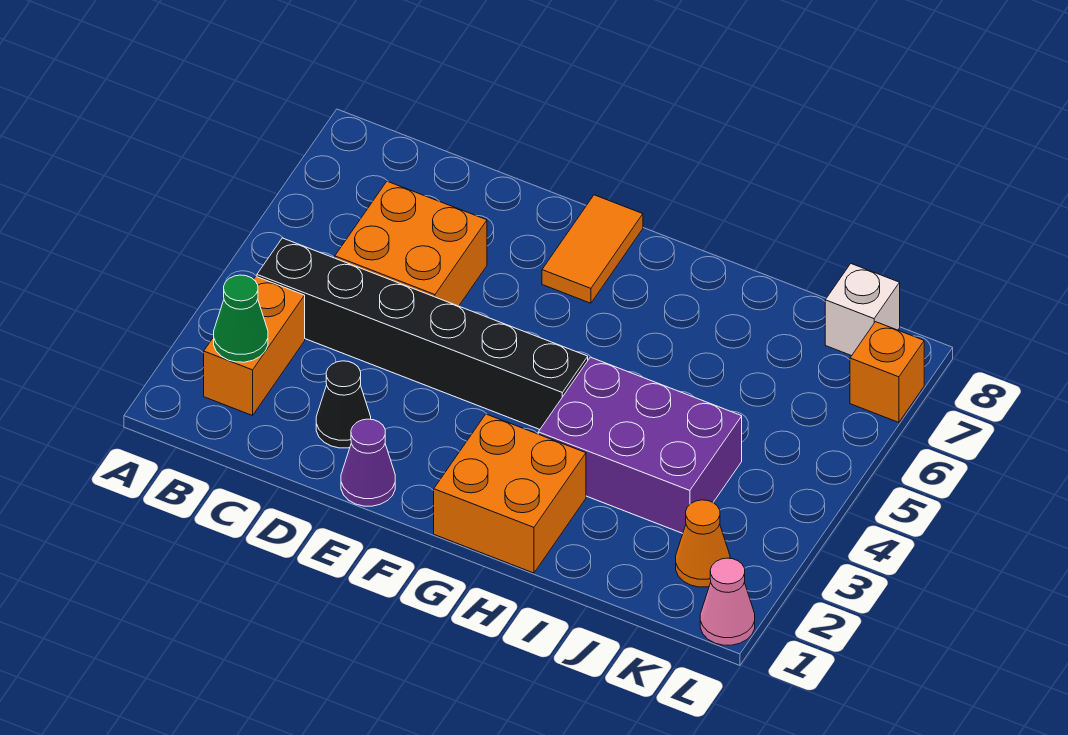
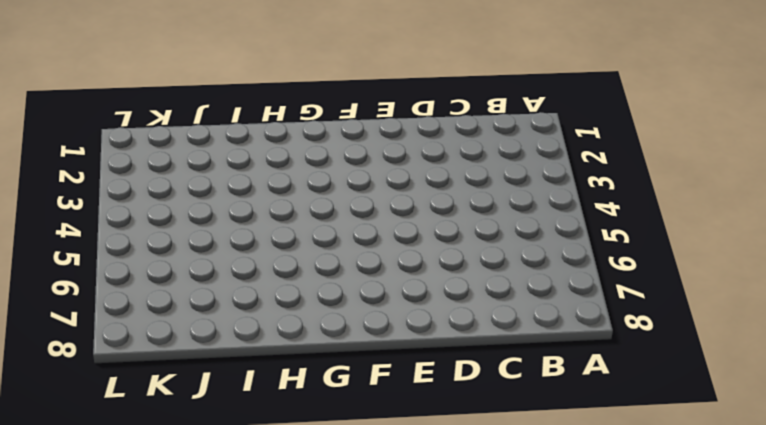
none -> orange brick B2:B3 level 1
none -> black brick B4:G4 level 1
none -> orange brick C5:D6 level 1

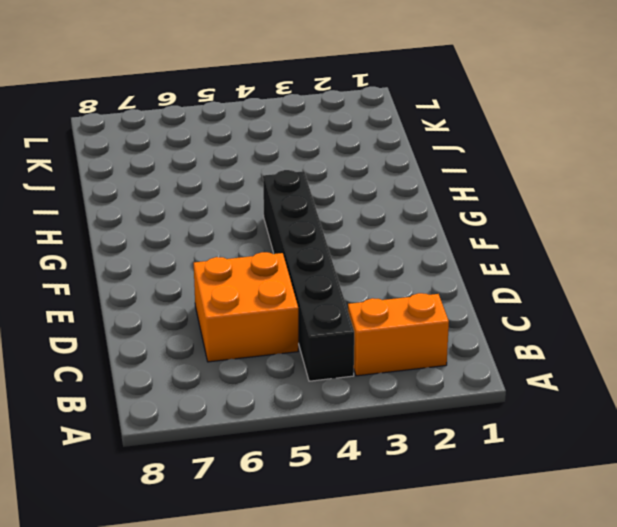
none -> black cone D2 level 1
none -> purple cone E1 level 1
none -> orange tile F7:F8 level 1

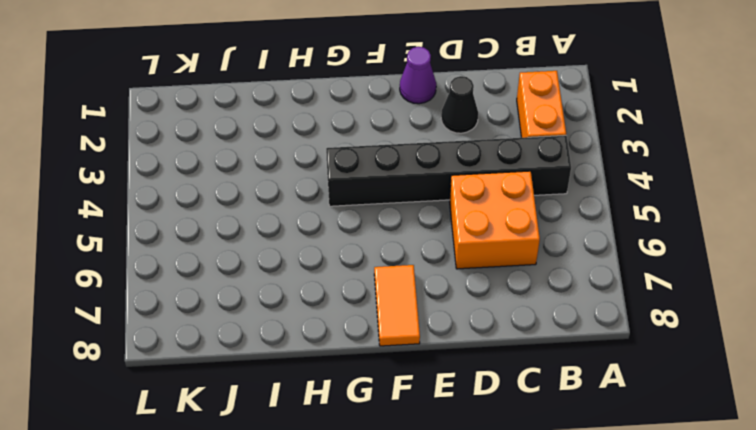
none -> orange brick G1:H2 level 1
none -> purple brick H3:J4 level 1
none -> orange cone K2 level 1

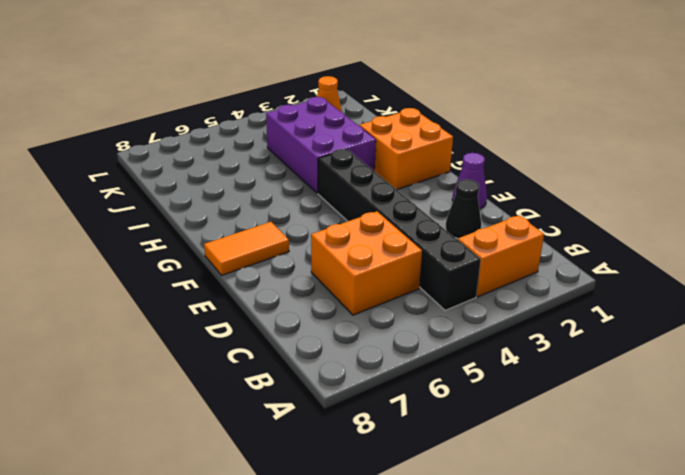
none -> white brick K8 level 1
none -> pink cone L1 level 1
none -> orange brick L7 level 1

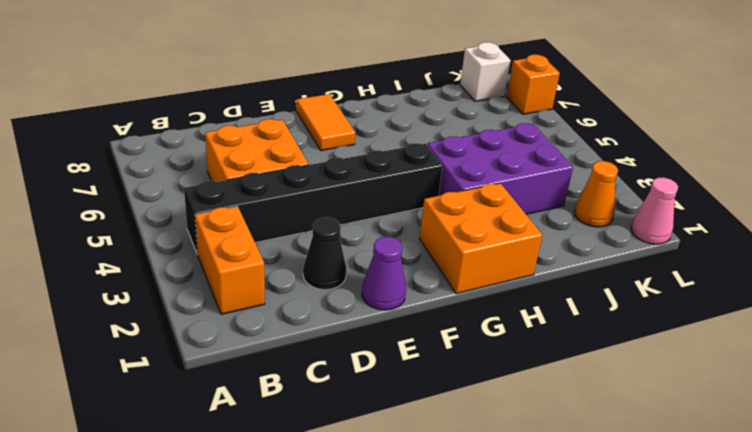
none -> green cone B2 level 2

